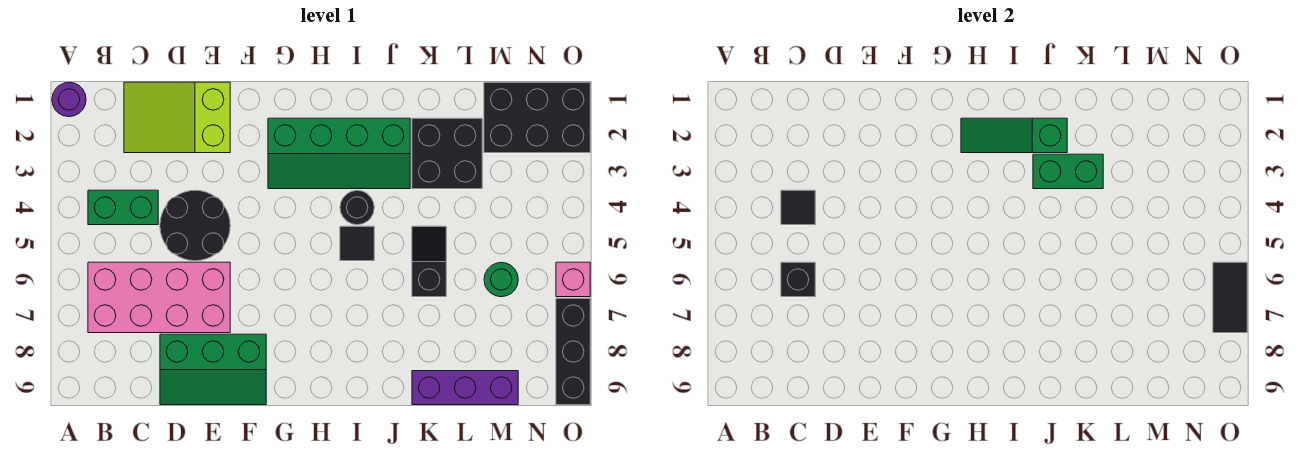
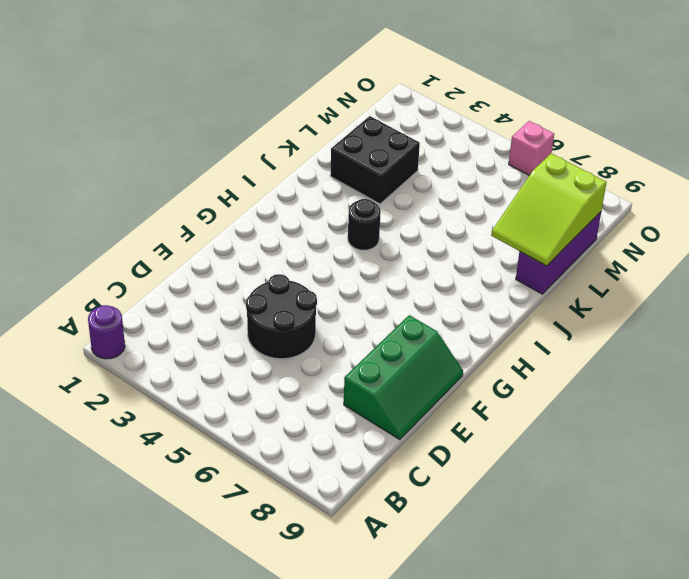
lime slope K8:M9 level 2 top M -> lime slope C1:E2 level 1 top E
none -> green brick B4:C4 level 1
none -> pink brick B6:E7 level 1
none -> green slope G2:J3 level 1 top 2

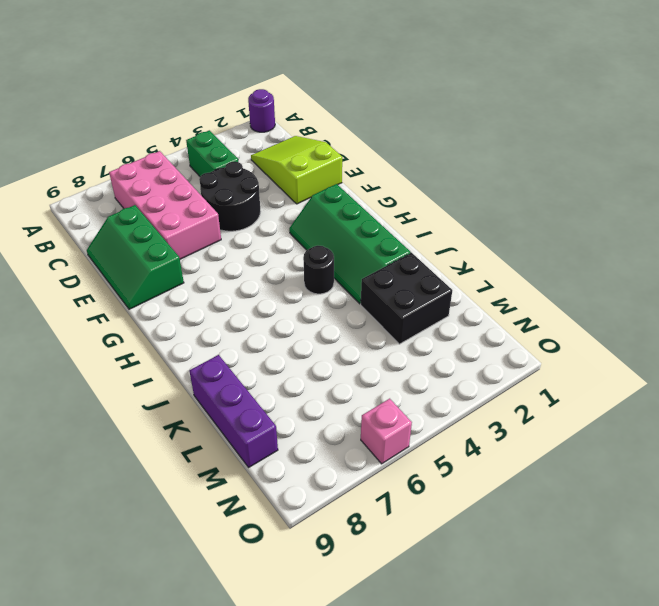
none -> black tile I5 level 1
none -> black slope K5:K6 level 1 top 6
none -> black brick M1:O2 level 1

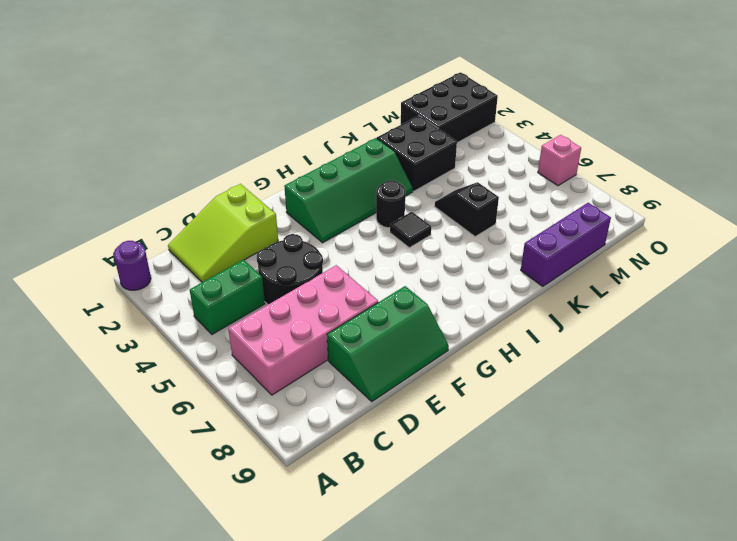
none -> green round brick M6 level 1
none -> black brick O7:O9 level 1
none -> black tile C4 level 2

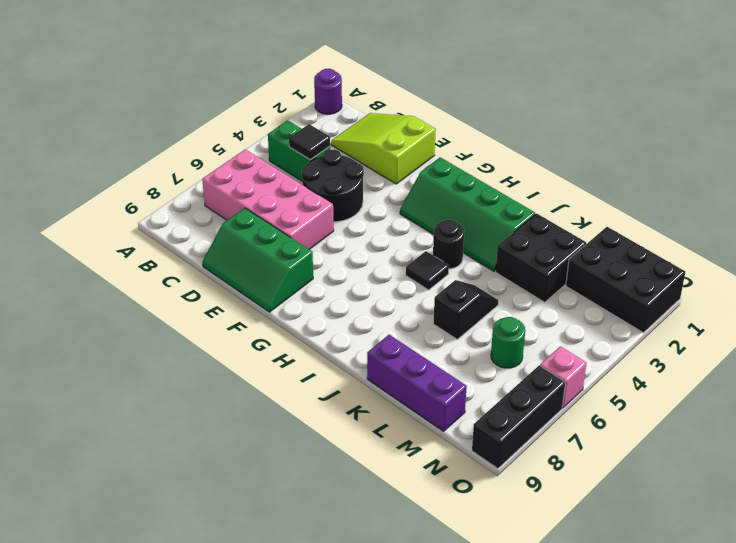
none -> black brick C6 level 2
none -> green slope H2:J2 level 2 top J
none -> green brick J3:K3 level 2

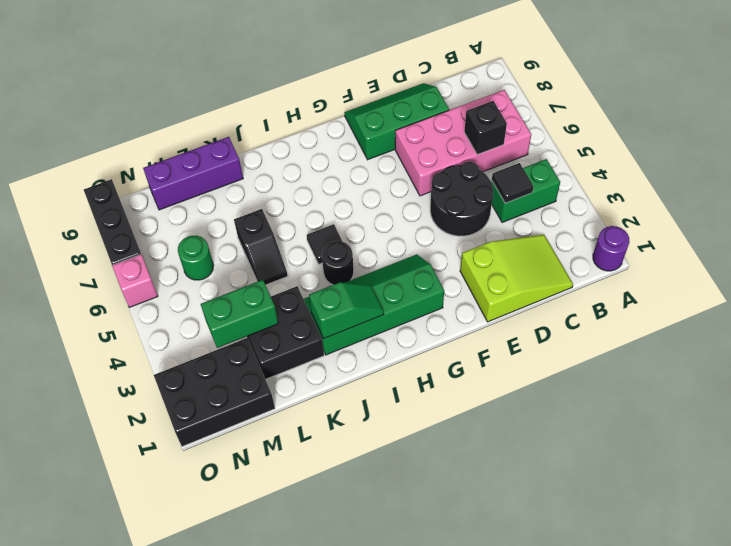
green slope I2:J2 level 2 top J -> green slope H2:J2 level 2 top J
green brick L3:M3 level 2 -> green brick J3:K3 level 2
none -> black tile O6:O7 level 2

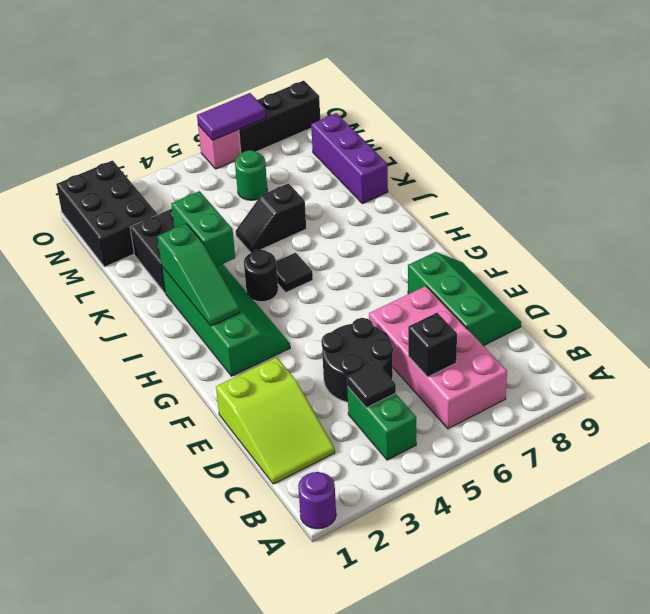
purple tile O6:O7 level 2 -> black tile O6:O7 level 2

